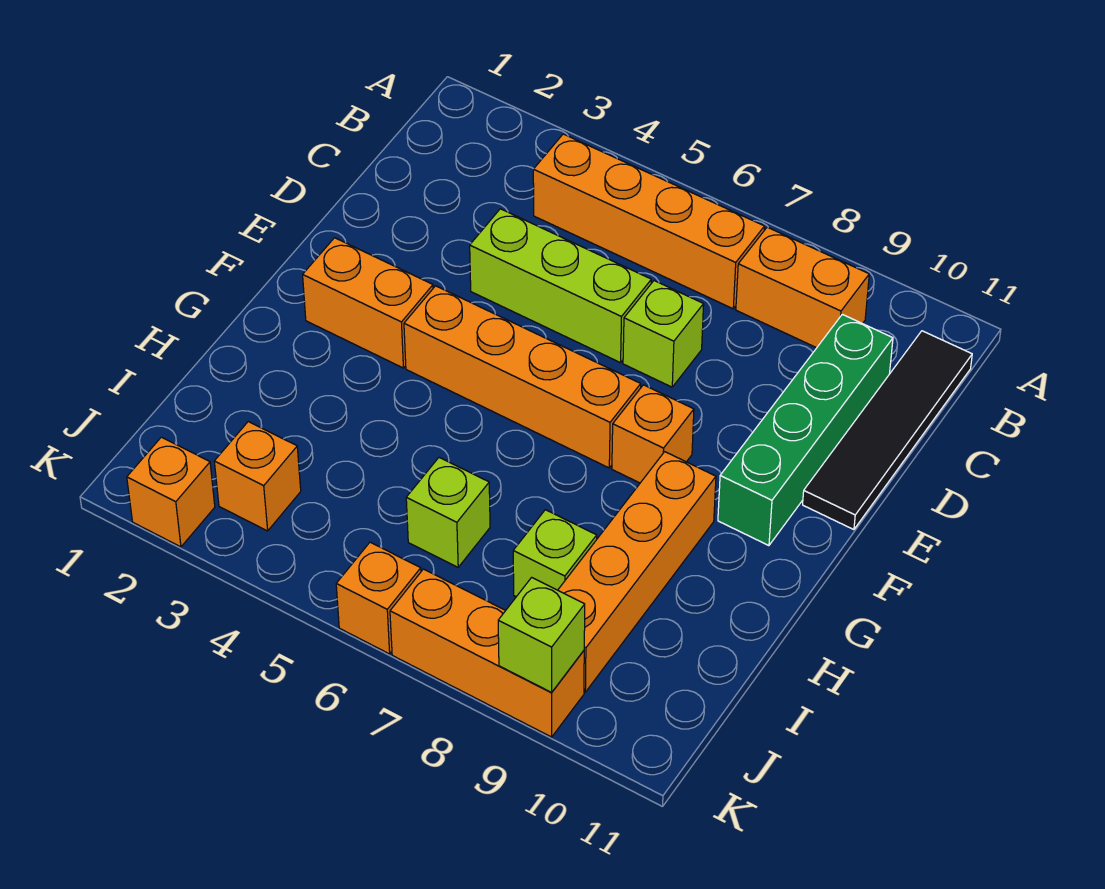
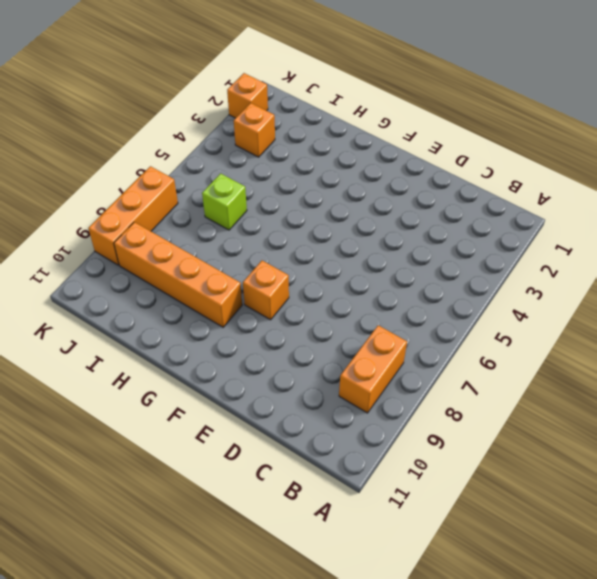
none -> orange brick B4:B7 level 1
none -> black tile B11:E11 level 1
none -> green brick C10:F10 level 1

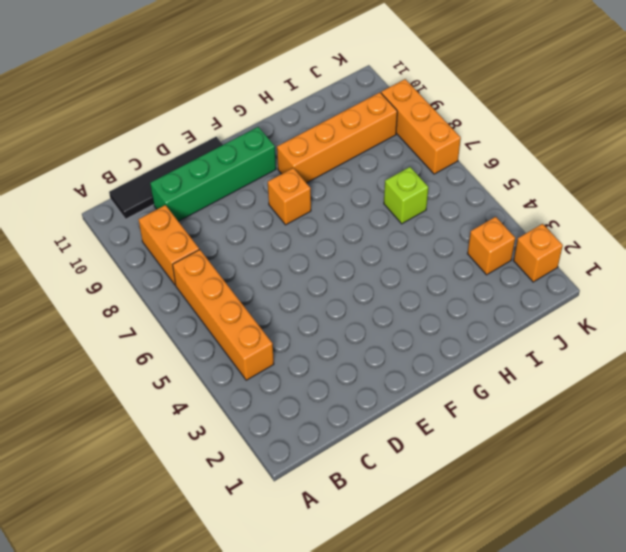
none -> lime brick D4:D6 level 1
none -> lime brick D7 level 1
none -> orange brick F2:F3 level 1

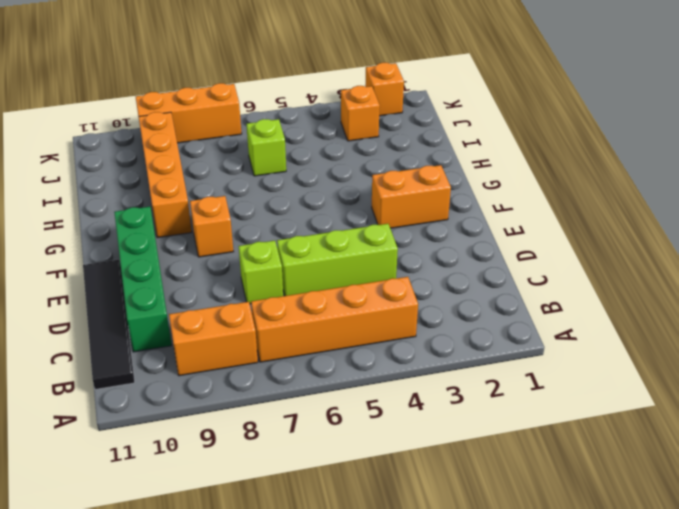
none -> orange brick F4:F7 level 1
none -> lime brick I8 level 1
none -> orange brick K6 level 1

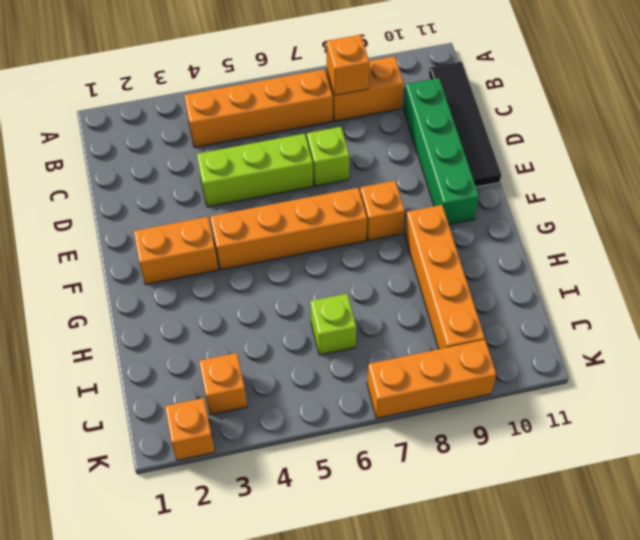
orange brick B8 level 2 -> orange brick K6 level 1
none -> lime brick I8 level 1
none -> lime brick K9 level 2

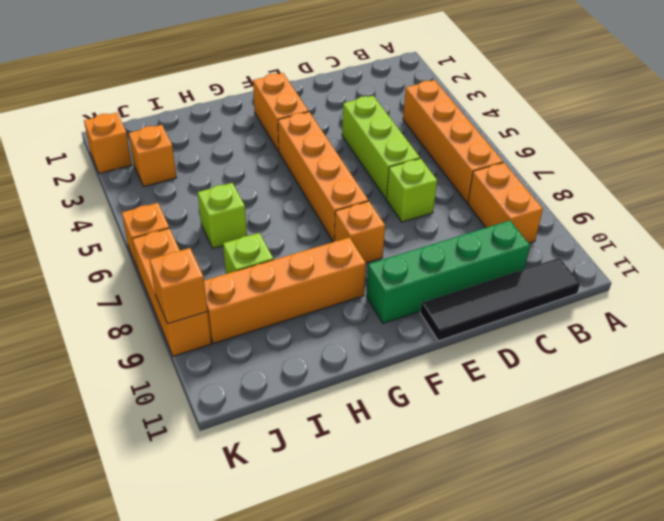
orange brick K9 level 2 -> lime brick K9 level 2

